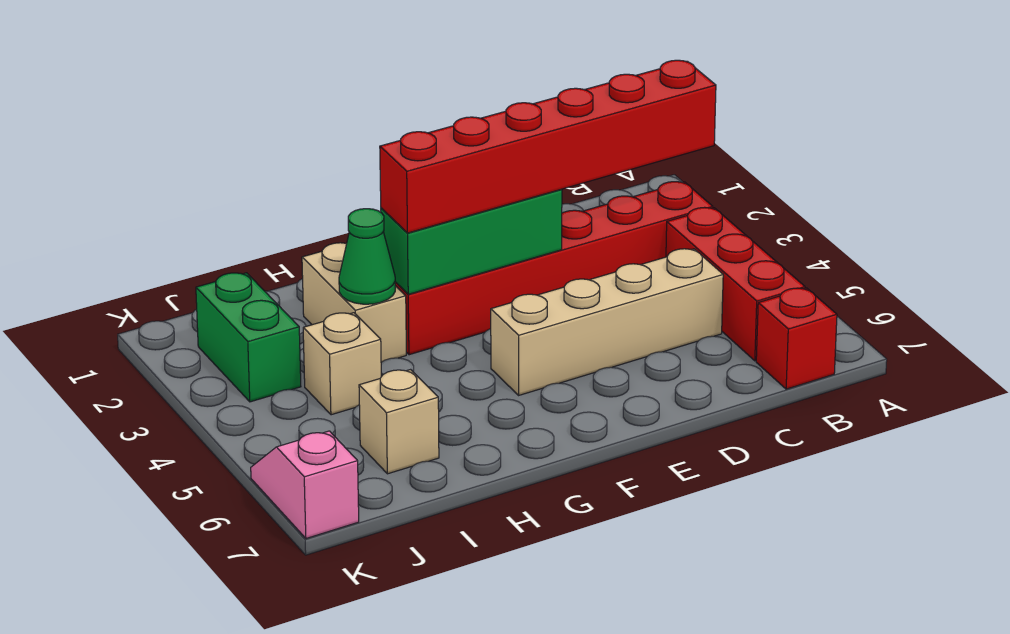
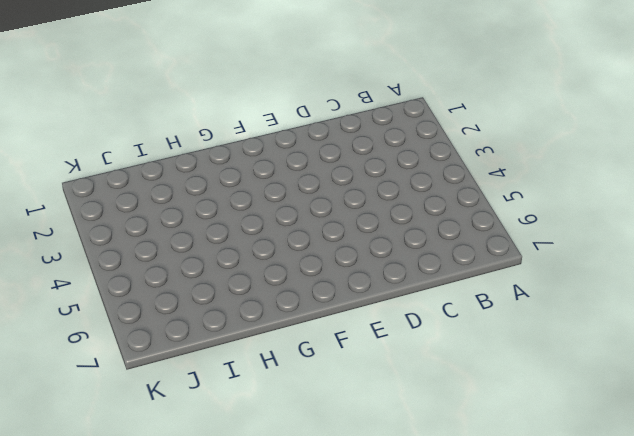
none -> red brick B3:G3 level 1
none -> red brick B4:B6 level 1
none -> red brick B7 level 1

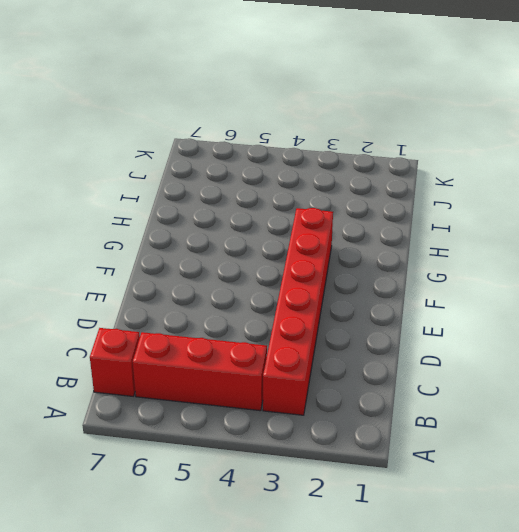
none -> tan brick C5:F5 level 1
none -> tan brick H2:H3 level 1
none -> tan brick I4 level 1

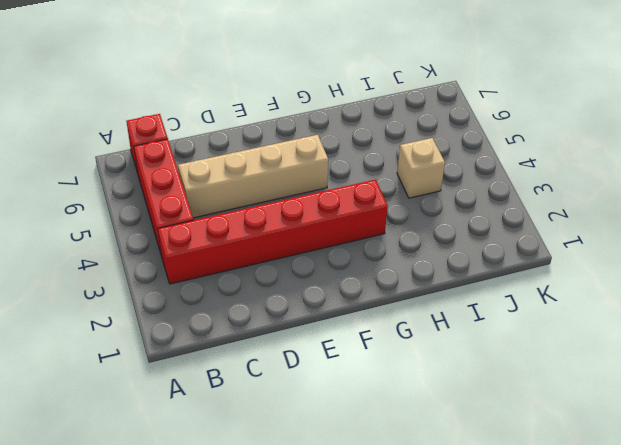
none -> tan brick H2:H3 level 1
none -> tan brick I6 level 1
none -> green brick J2:J3 level 1

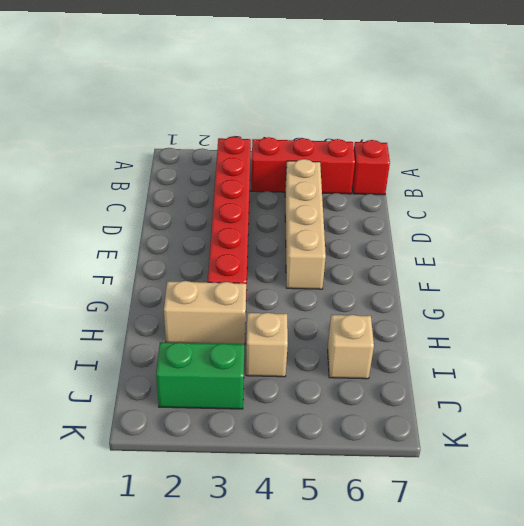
none -> pink slope K6:K7 level 1 top 7
none -> green brick E3:G3 level 2
none -> green cone H3 level 2

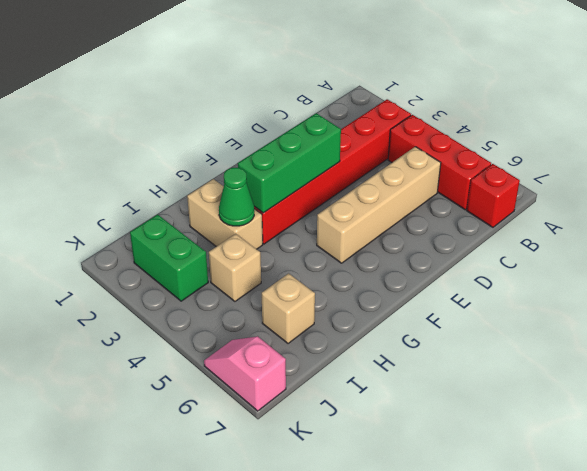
none -> red brick B3:G3 level 3

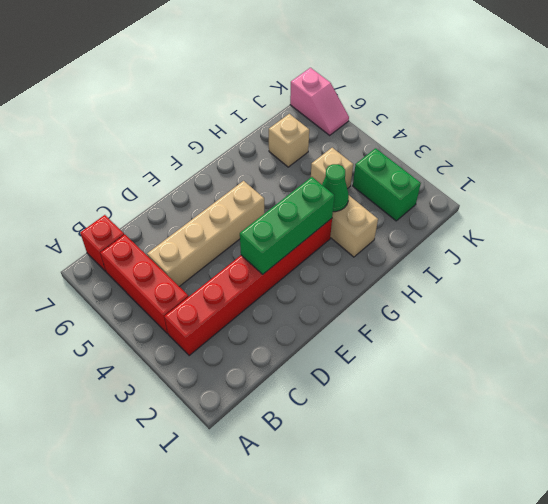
none -> red brick B3:G3 level 3

